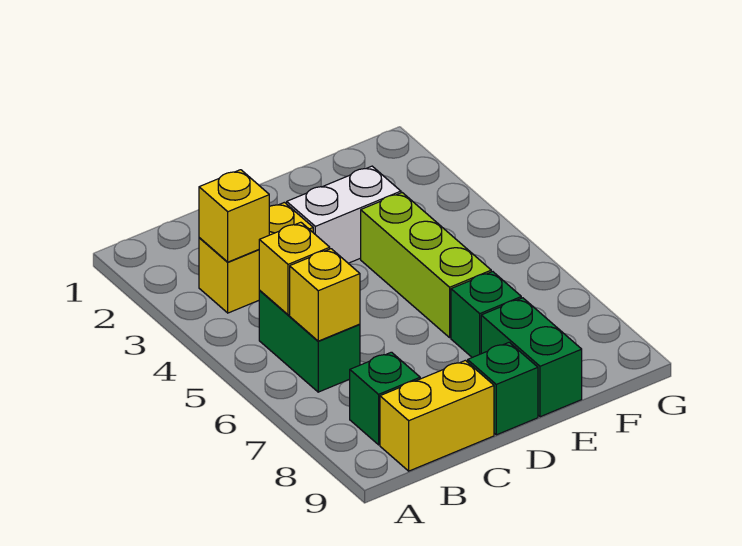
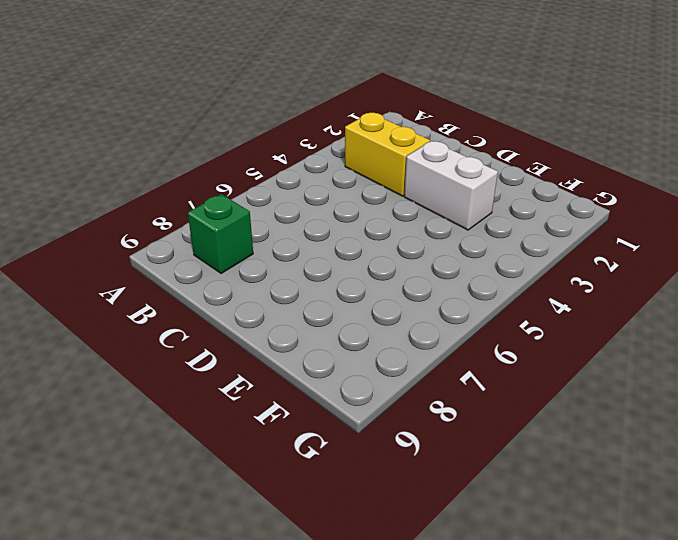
none -> green brick B5:B6 level 1
none -> yellow brick B9:C9 level 1
none -> green brick D9 level 1

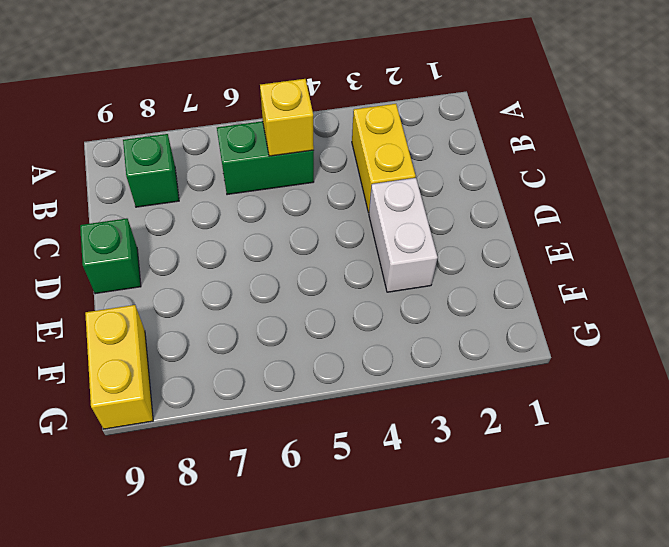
yellow brick F9:G9 level 1 -> yellow brick B9:C9 level 1
none -> lime brick E4:E6 level 1
none -> green brick E7 level 1
none -> green brick E8:E9 level 1

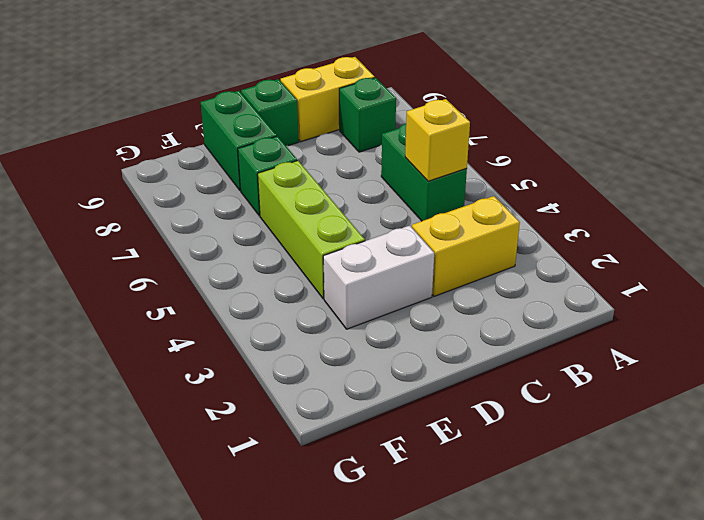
none -> yellow brick B3 level 2
none -> yellow brick B6 level 2

